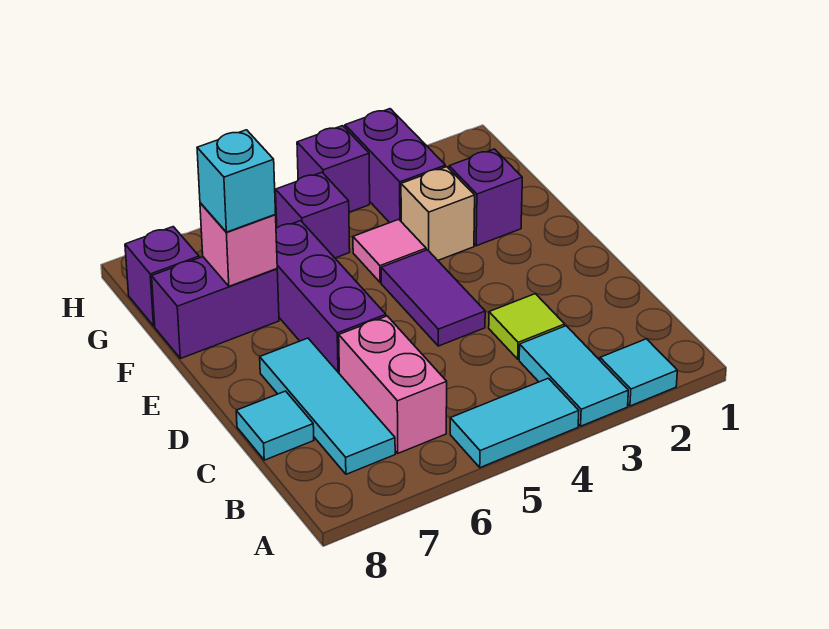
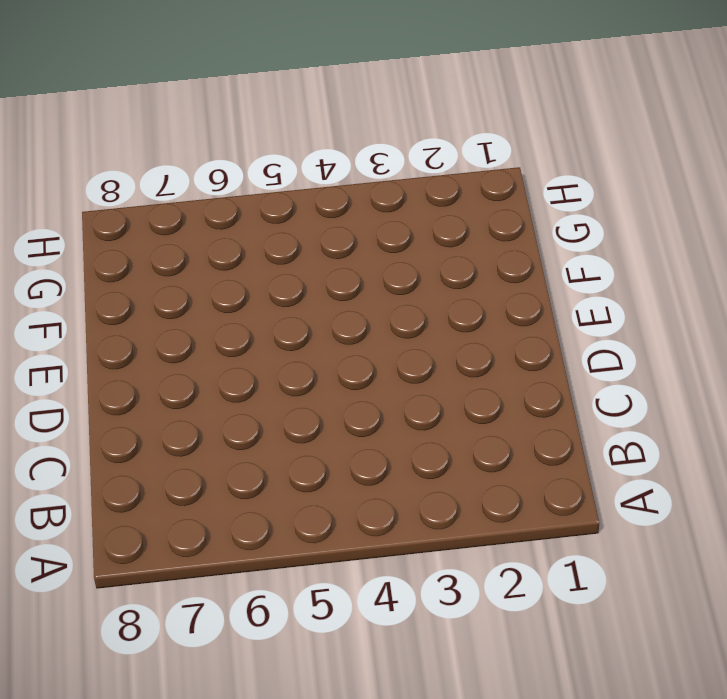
none -> cyan tile A2 level 1
none -> cyan tile A3:B3 level 1
none -> cyan tile A4:A5 level 1

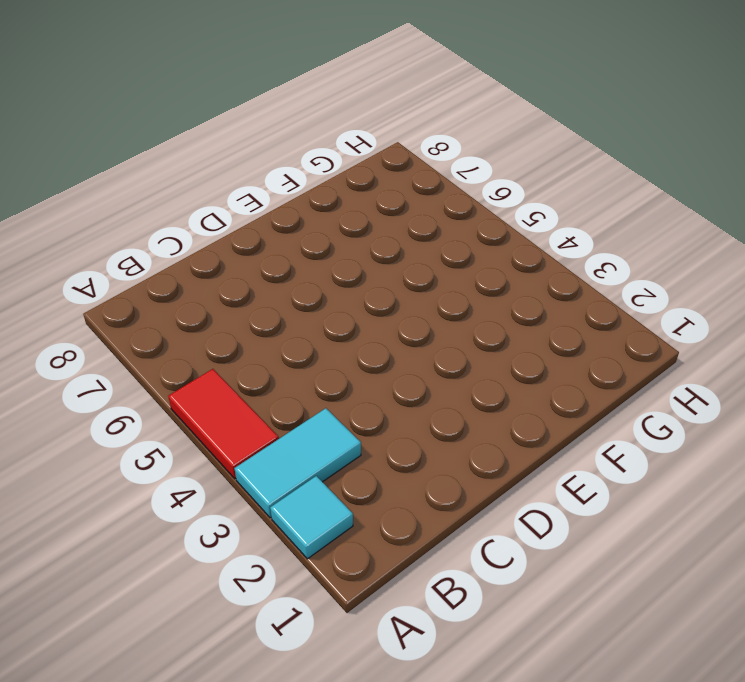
red tile A4:A5 level 1 -> cyan tile A4:A5 level 1
none -> pink brick B6:C6 level 1
none -> cyan tile B7:D7 level 1
none -> lime tile C3 level 1

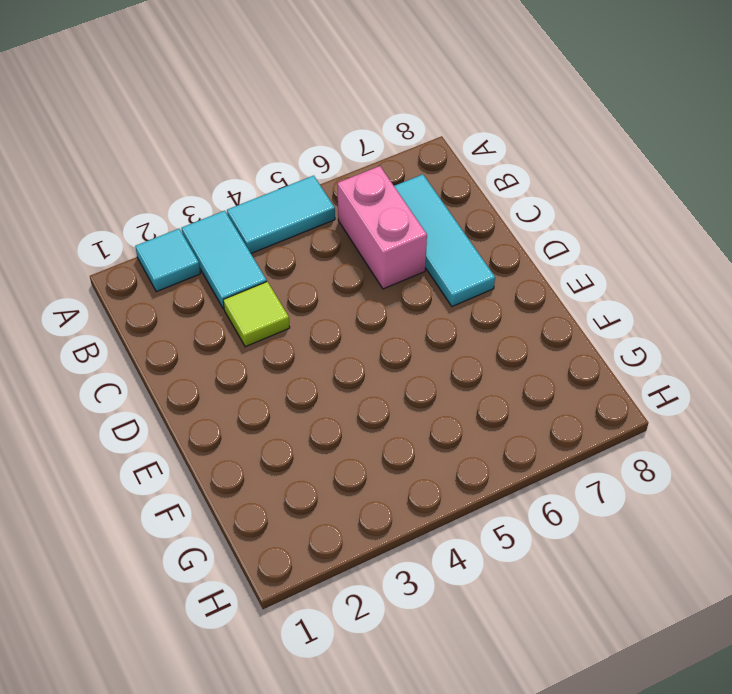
none -> cyan tile C8 level 1
none -> purple tile D4:E4 level 1
none -> purple brick D6:F6 level 1

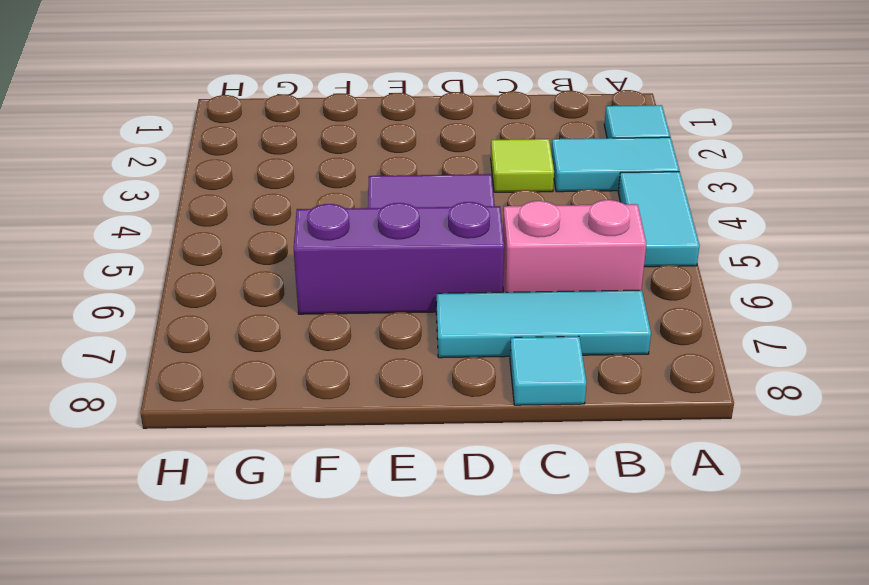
none -> purple brick F2 level 1
none -> tan brick F3 level 1
none -> pink tile F4 level 1

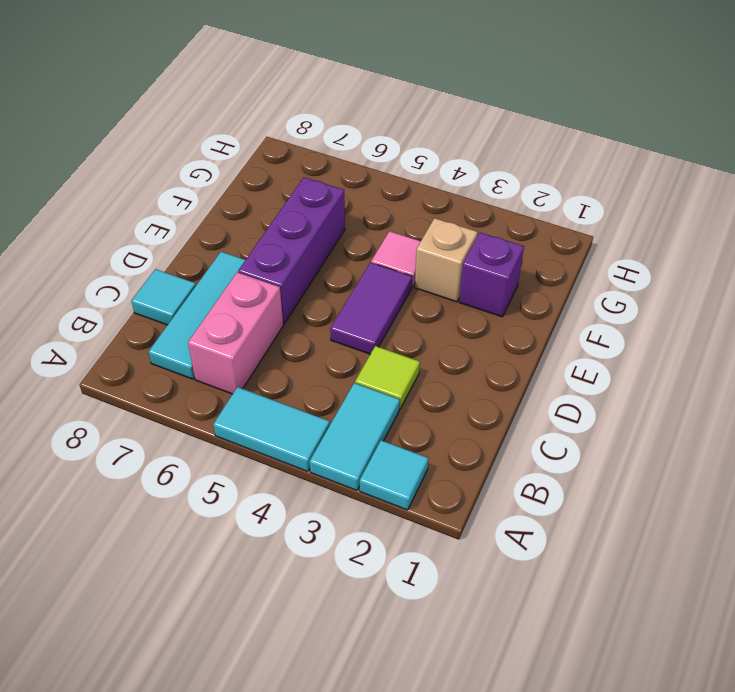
none -> purple brick F7:F8 level 1
none -> purple brick G3:H3 level 1
none -> purple brick G5 level 1

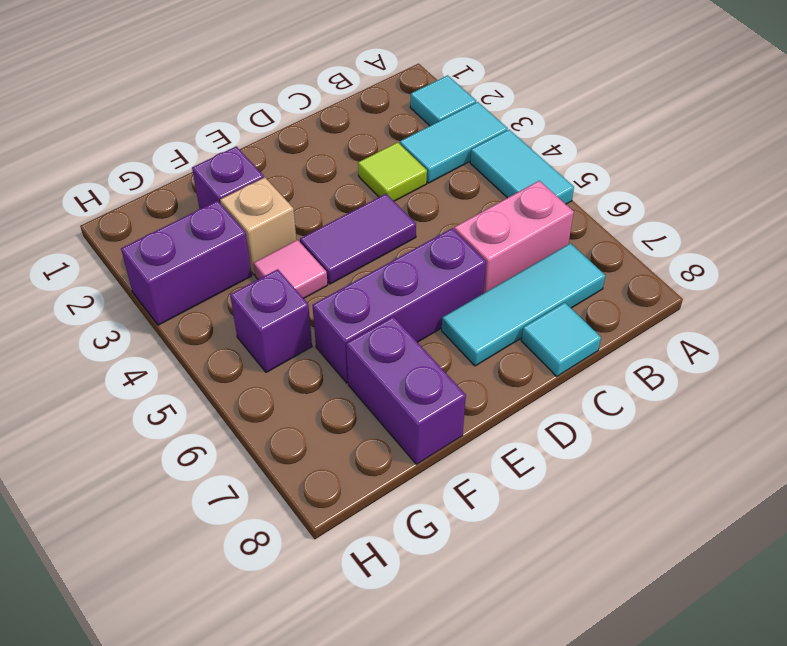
none -> purple brick G8 level 1
none -> purple brick H4 level 1
none -> pink brick F7 level 2

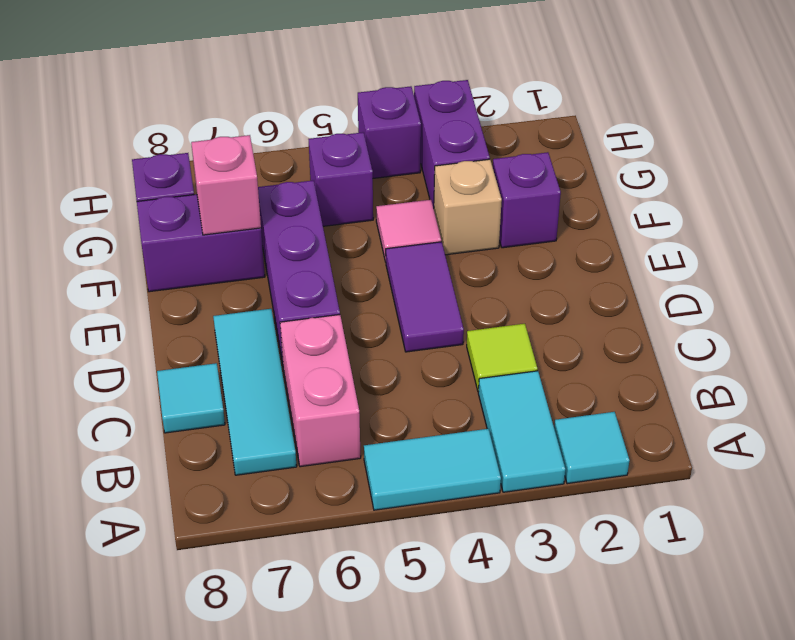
none -> cyan brick F7 level 3

